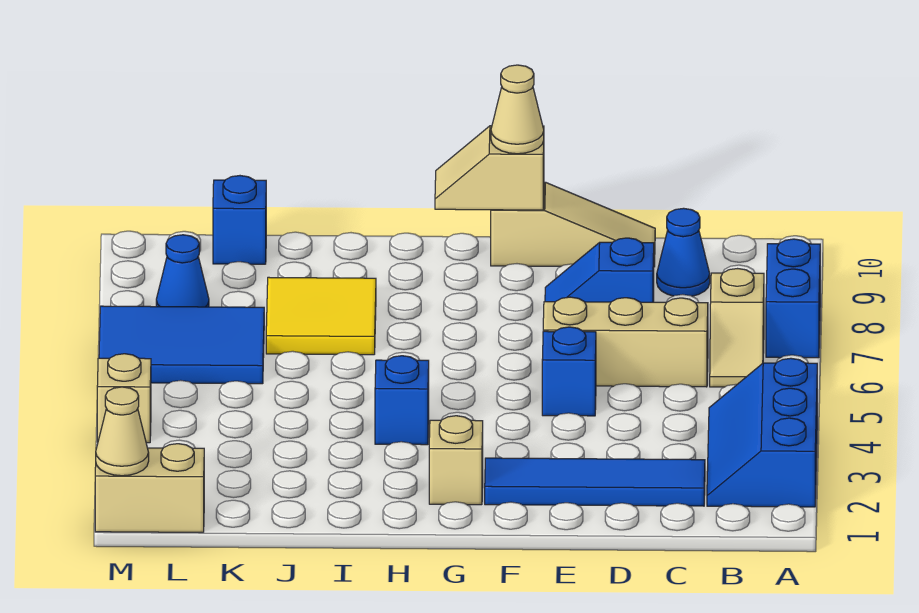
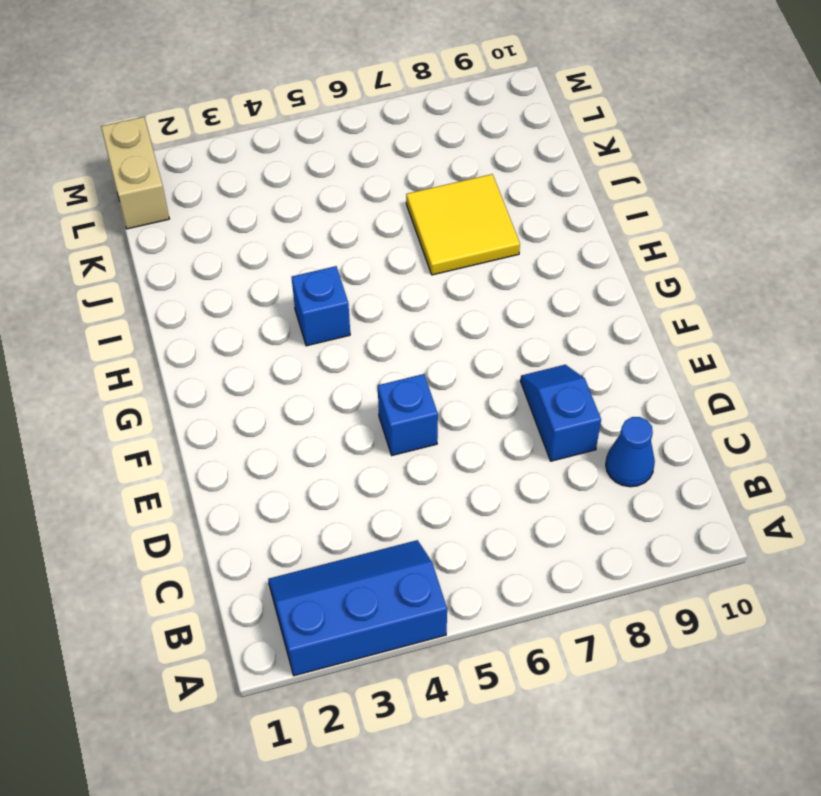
none -> blue brick A7:A8 level 1
none -> tan slope B6:B7 level 1 top 7
none -> blue tile C2:F2 level 1

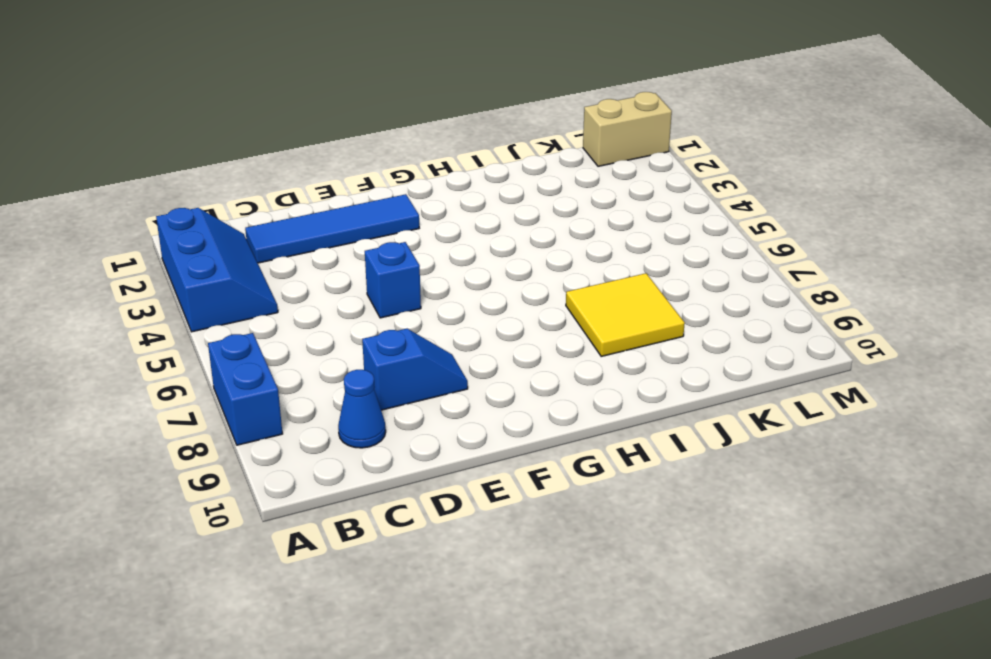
none -> tan slope B6:B7 level 1 top 7
none -> tan brick C6:E6 level 1
none -> tan slope D10:F10 level 1 top F

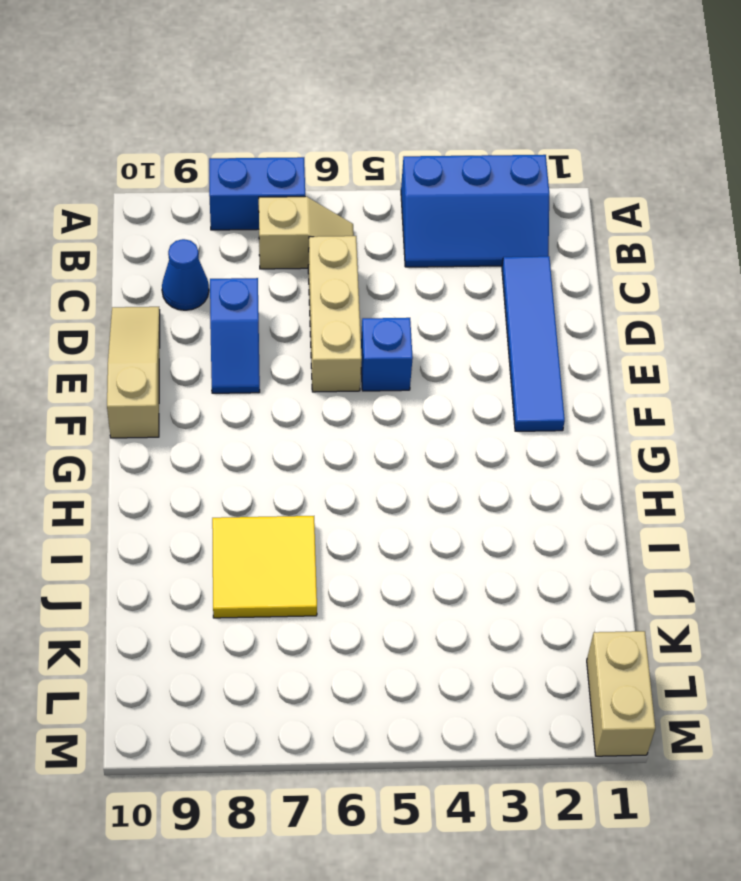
none -> tan brick G2 level 1
none -> blue brick H4 level 1
none -> blue tile K6:M7 level 1

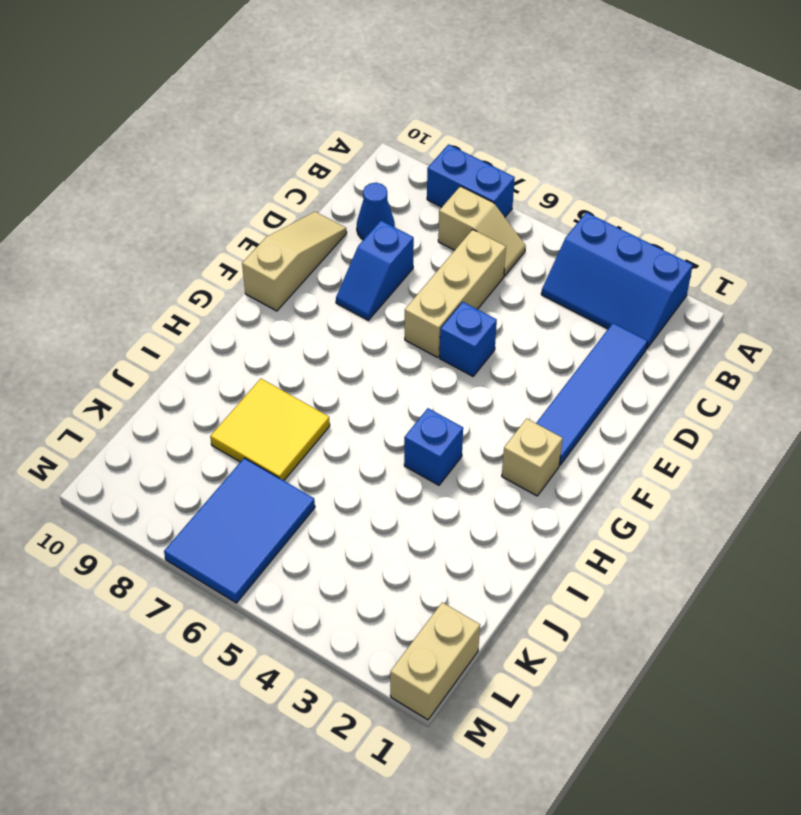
none -> blue brick K10 level 1
none -> blue cone L8 level 1
none -> tan brick M4 level 1

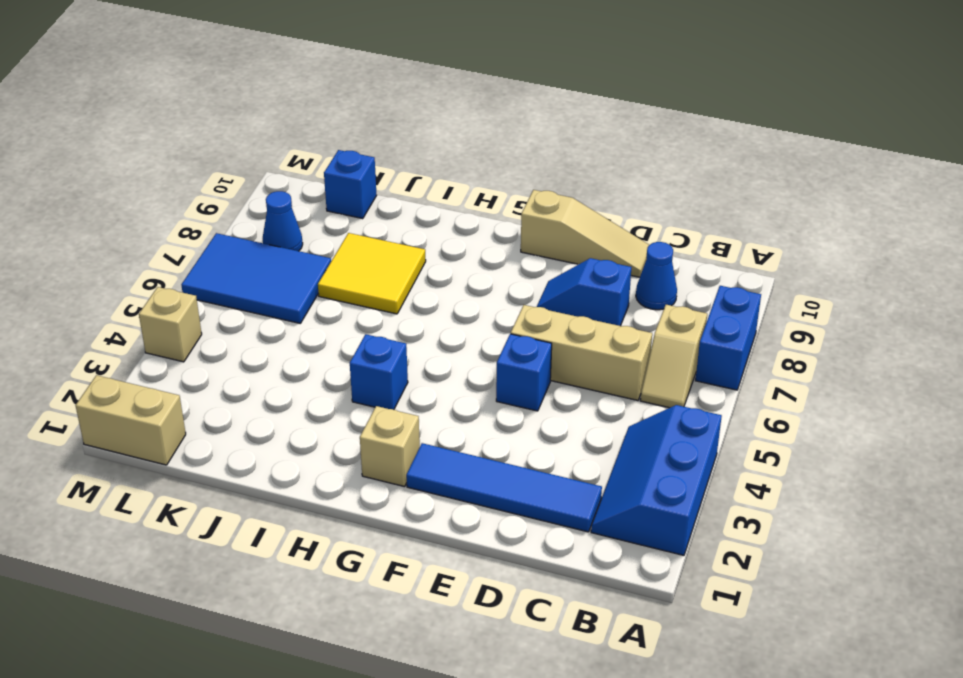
none -> tan slope F10:G10 level 2 top F
none -> tan cone M1 level 2
none -> tan cone F10 level 3

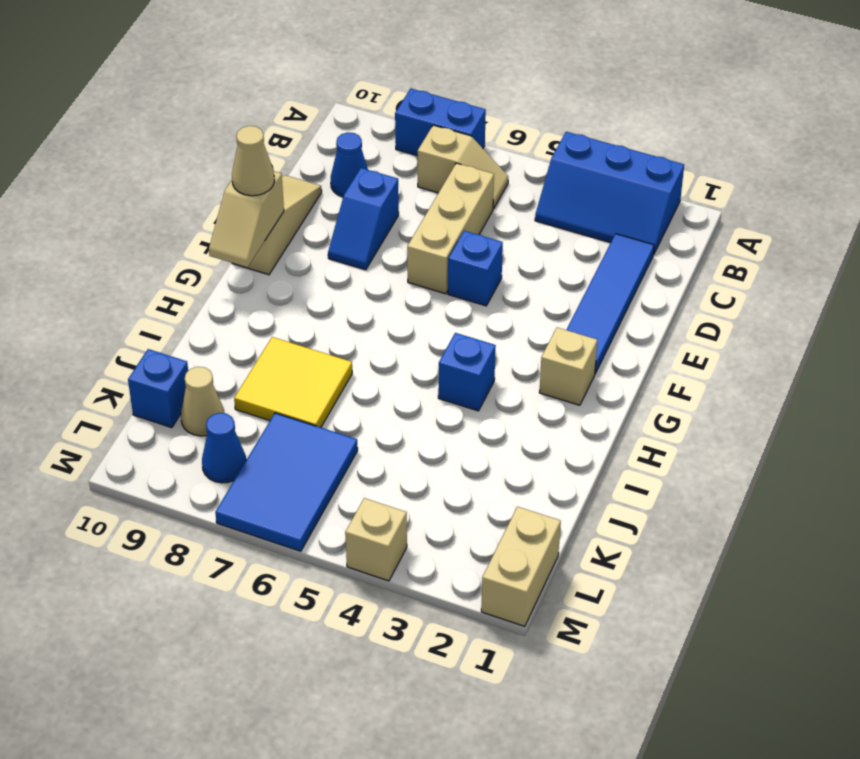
tan cone K9 level 1 -> tan cone M1 level 2

